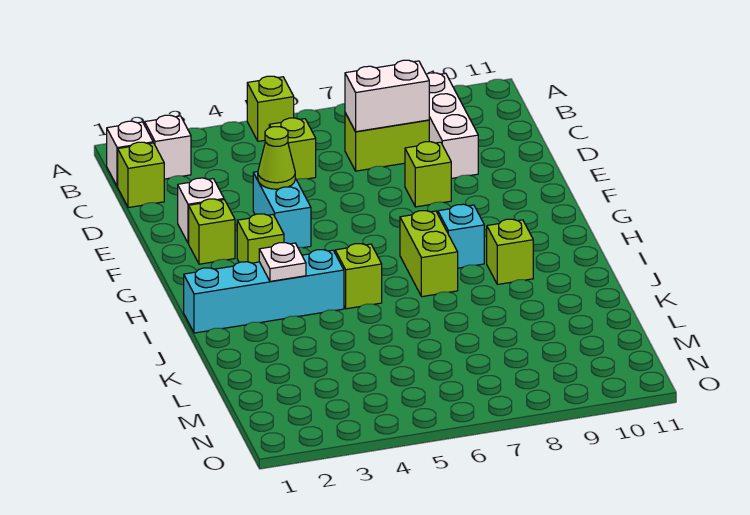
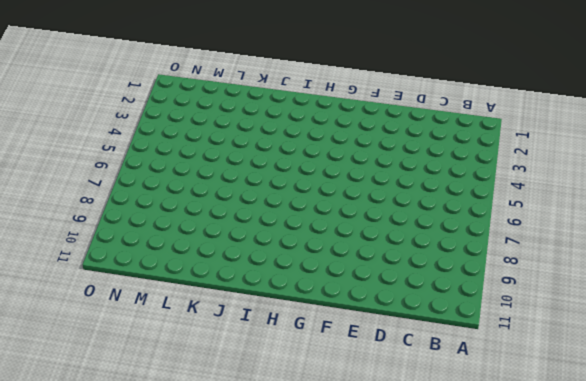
none -> lime brick A5 level 1
none -> white brick B1 level 1
none -> white brick B2 level 1

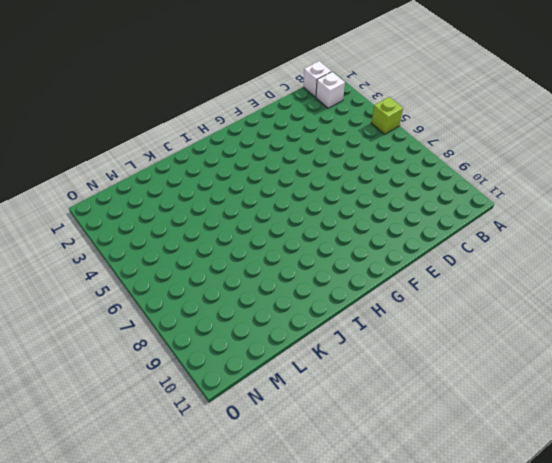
none -> white brick B9:D9 level 1
none -> lime brick C1 level 1
none -> lime brick C5 level 1

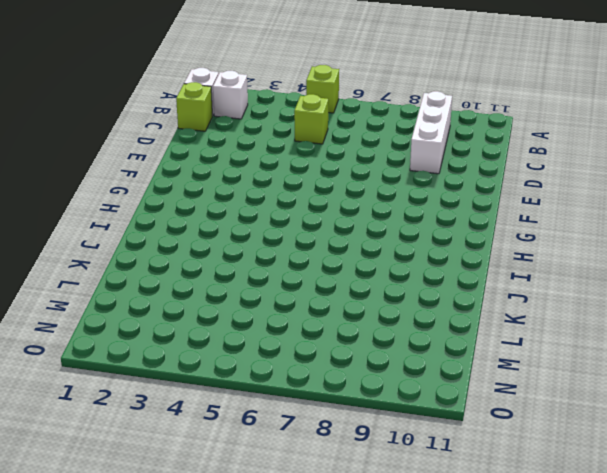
none -> lime brick C7:C8 level 1
none -> white brick E2 level 1
none -> cyan brick E4:F4 level 1

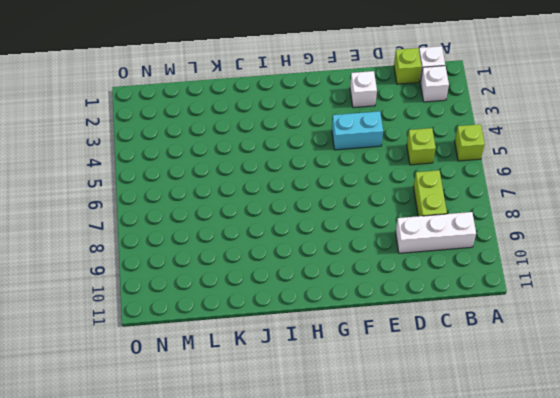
none -> lime brick E8 level 1
none -> lime brick F2 level 1
none -> lime brick G3 level 1

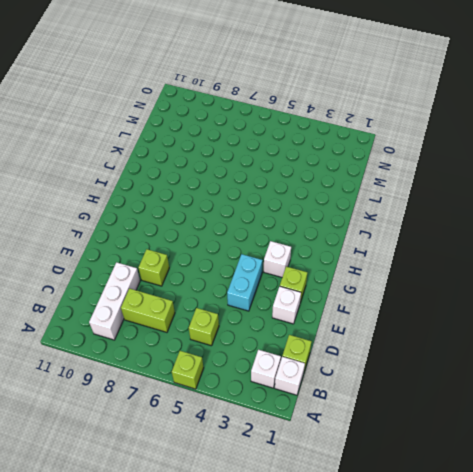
white brick G3 level 1 -> lime brick G3 level 1
none -> lime brick H7:I7 level 1
none -> cyan brick H8 level 1
none -> cyan brick I1:I4 level 1

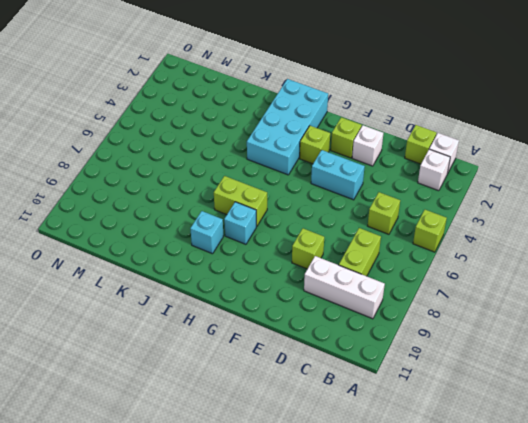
cyan brick H1:I4 level 1 -> cyan brick I1:I4 level 1
cyan brick I9 level 1 -> lime brick I9 level 1
none -> lime brick I5 level 1
none -> white brick C7:C8 level 2
none -> lime cone E4 level 2

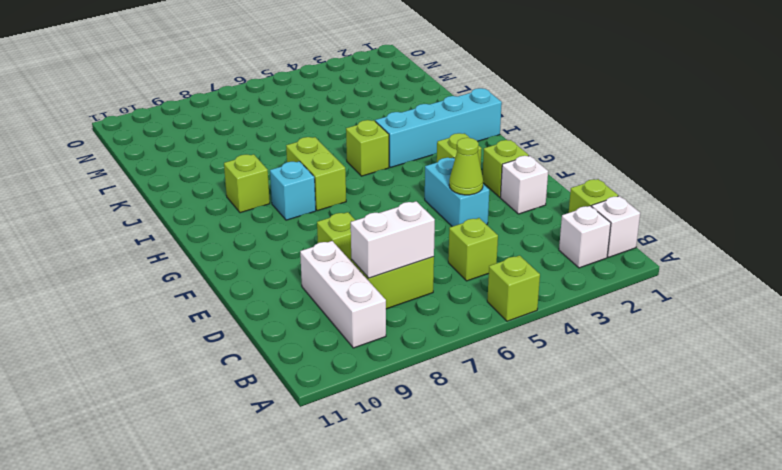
none -> white plate I3 level 2

